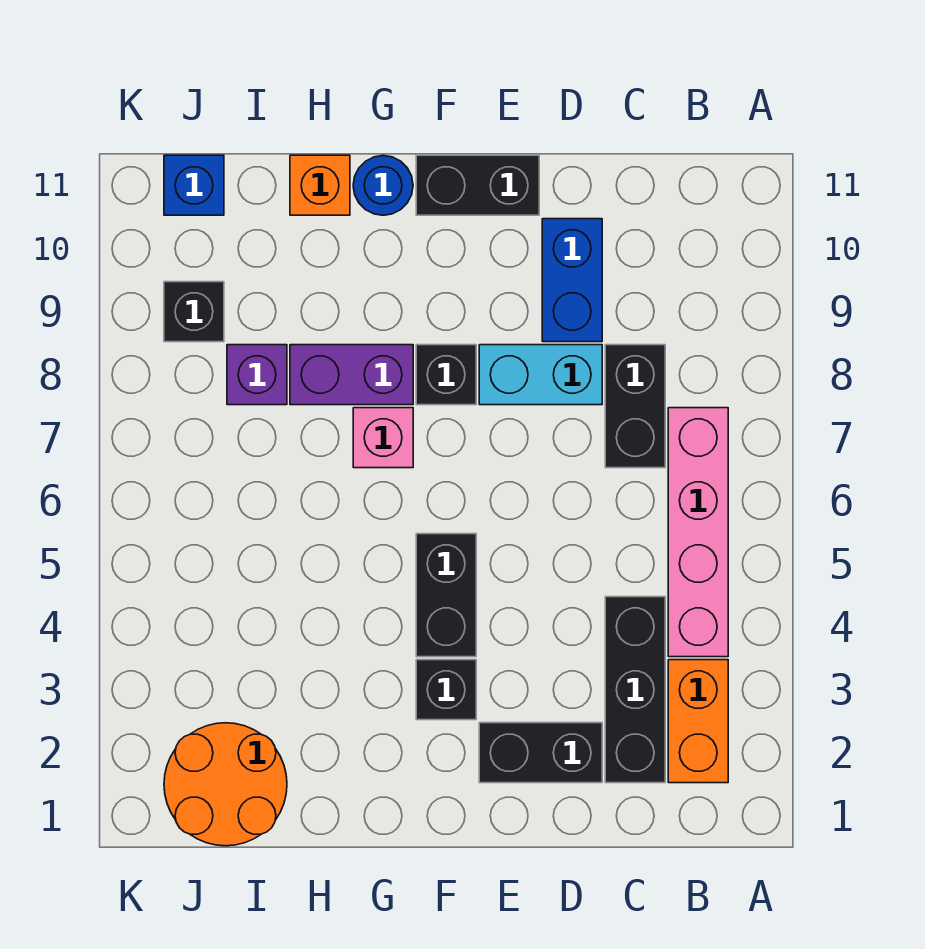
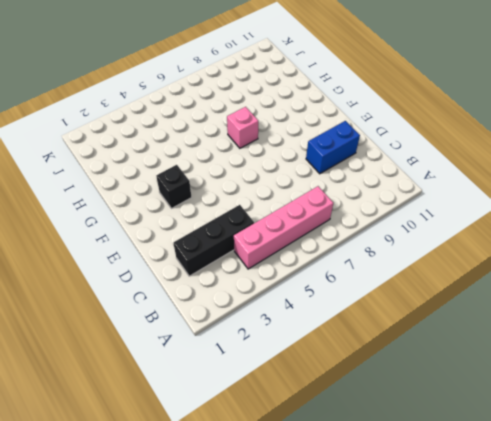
none -> orange brick B2:B3 level 1
none -> black brick C7:C8 level 1
none -> black brick D2:E2 level 1

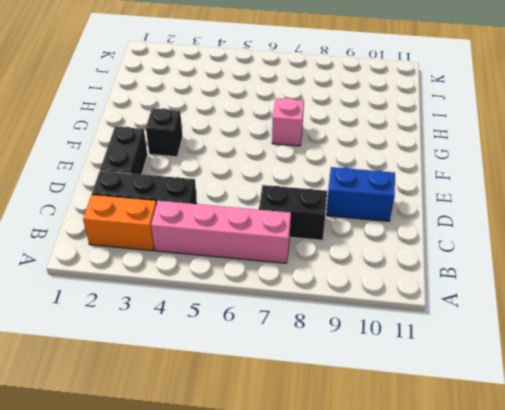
none -> cyan brick D8:E8 level 1
none -> black brick E11:F11 level 1
none -> black brick F4:F5 level 1

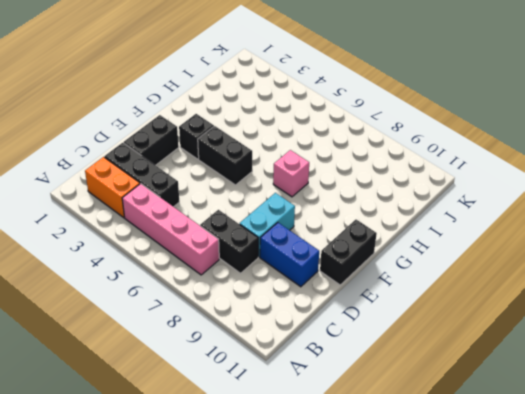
none -> black brick F8 level 1
none -> purple brick G8:H8 level 1
none -> blue round brick G11 level 1

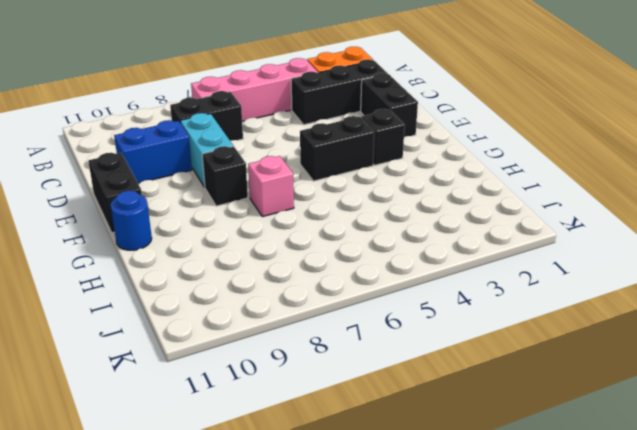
none -> purple brick G8:H8 level 1
none -> orange brick H11 level 1
none -> orange round brick I1:J2 level 1

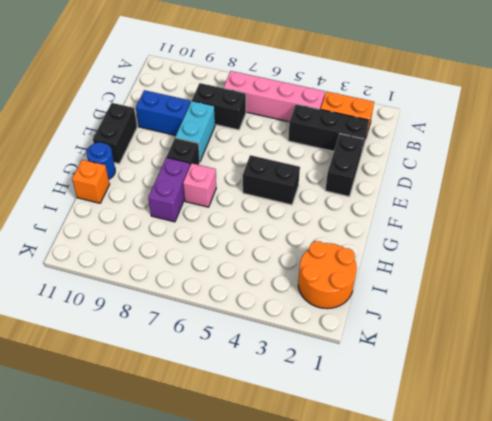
none -> black brick F3 level 1
none -> purple brick I8 level 1
none -> black brick J9 level 1

